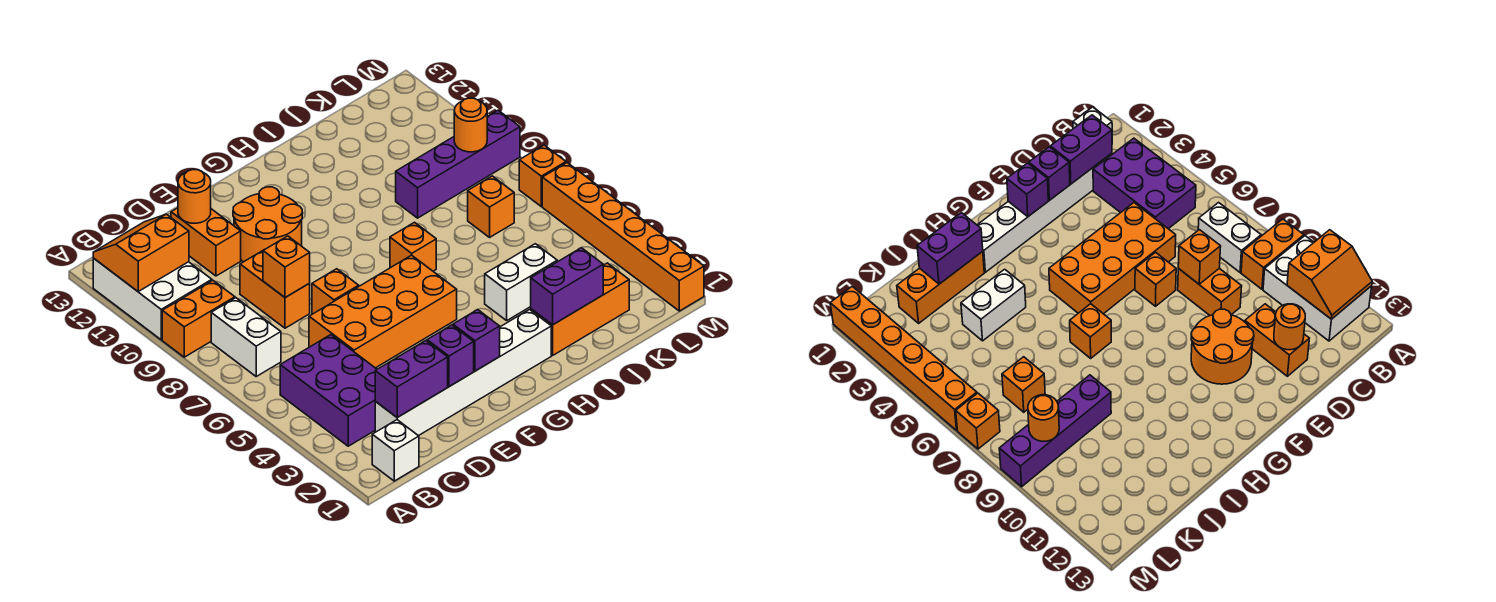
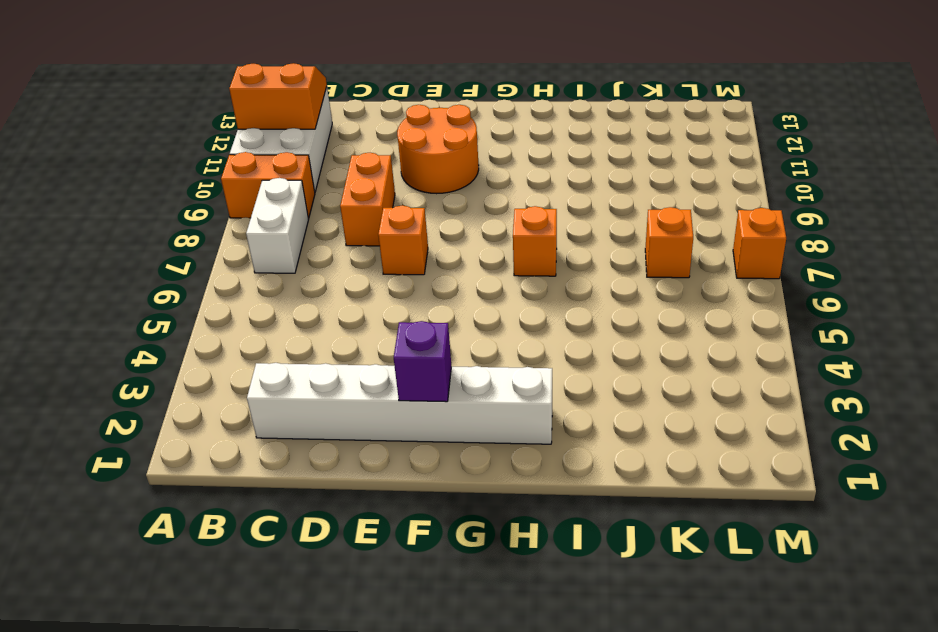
none -> white brick B1 level 1
none -> purple brick B3:C5 level 1
none -> orange brick D5:G6 level 1

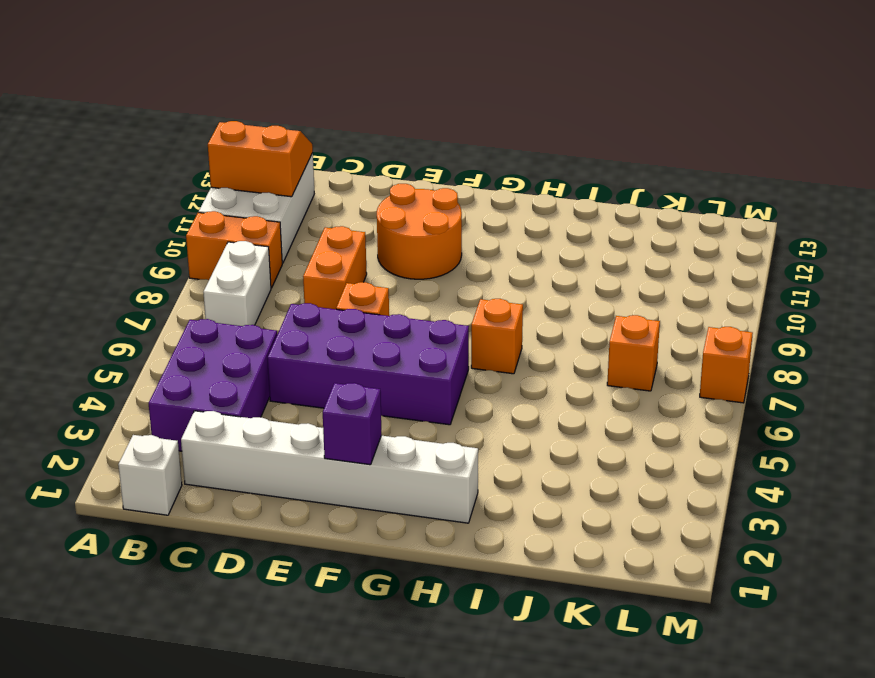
purple brick D5:G6 level 1 -> orange brick D5:G6 level 1
none -> orange brick D11:D12 level 1
none -> orange brick I2:K2 level 1
none -> white brick I4:J4 level 1

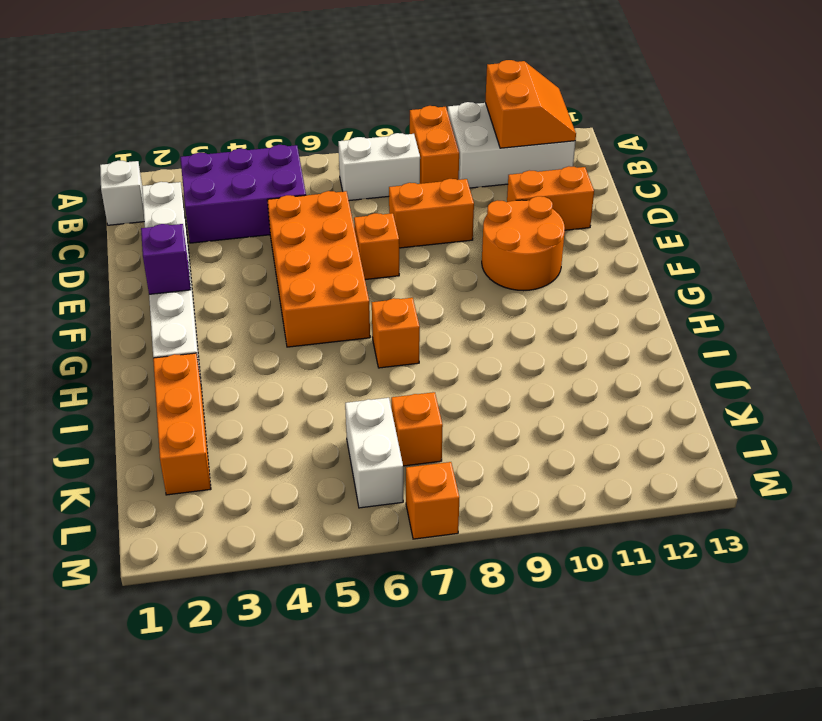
white brick K6:L6 level 1 -> white brick I4:J4 level 1
none -> purple brick J9:M9 level 1
none -> orange brick M1:M6 level 1
none -> purple brick C2:D2 level 2

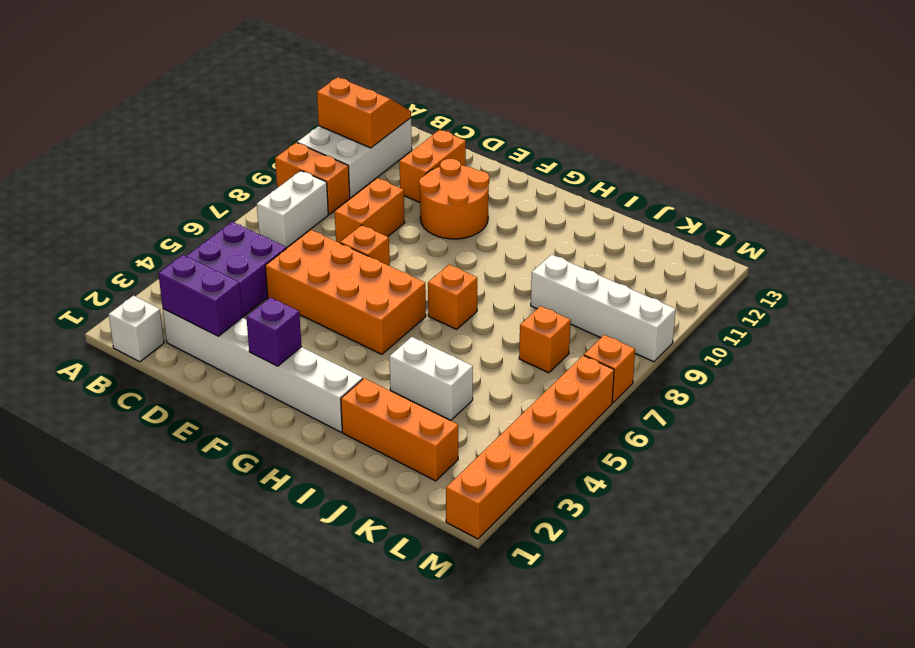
white brick J9:M9 level 1 -> purple brick J9:M9 level 1
none -> orange brick D8 level 2
none -> orange round brick D12 level 2
none -> purple brick E2 level 2

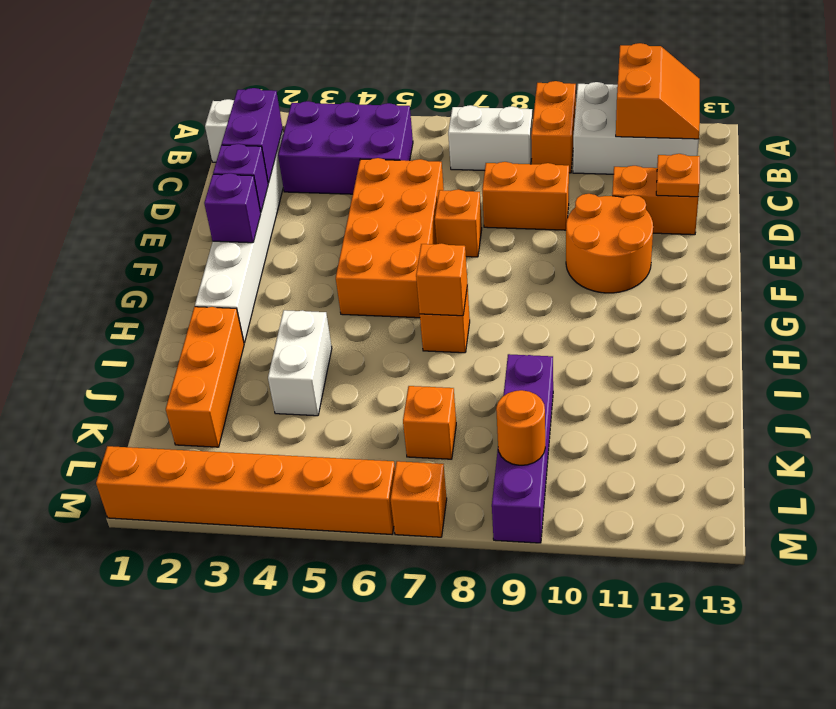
orange plate D12 level 2 -> orange round brick D12 level 2
orange brick H7 level 2 -> orange brick D8 level 2
none -> purple brick I2:J2 level 2

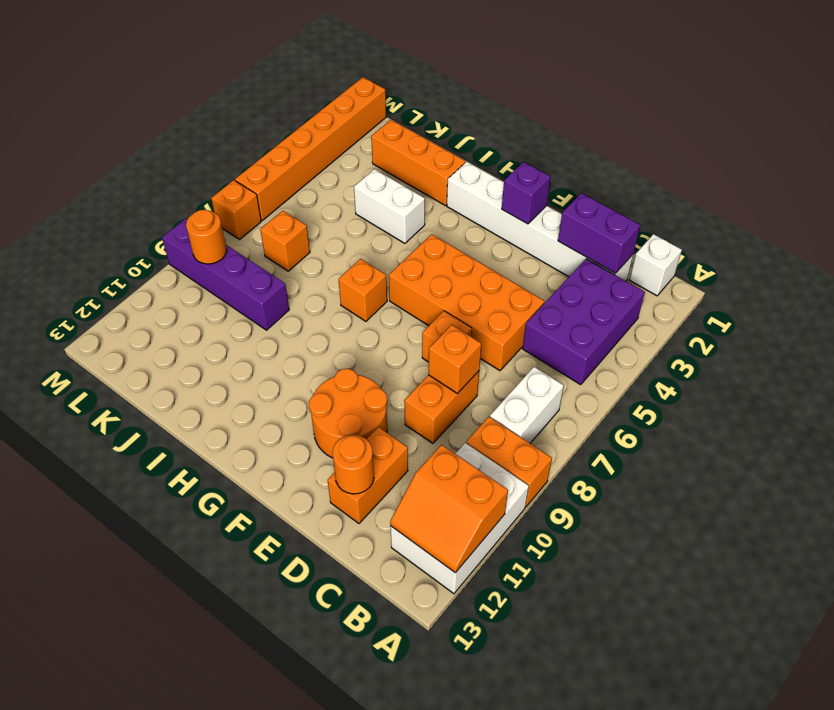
none -> purple brick E2 level 2
none -> purple brick I2:J2 level 2

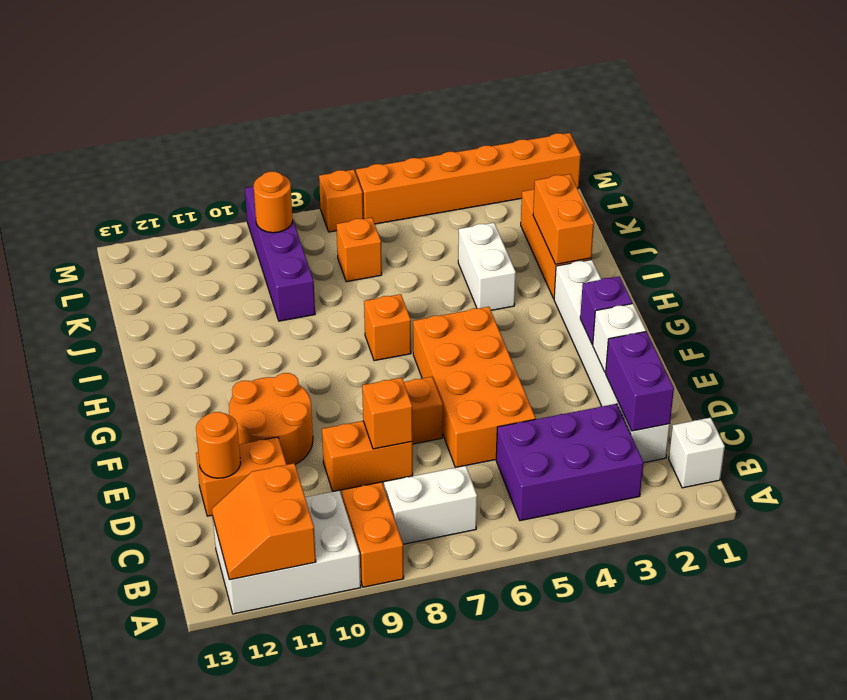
white brick E2 level 2 -> purple brick E2 level 2
orange brick I2:J2 level 2 -> purple brick I2:J2 level 2

